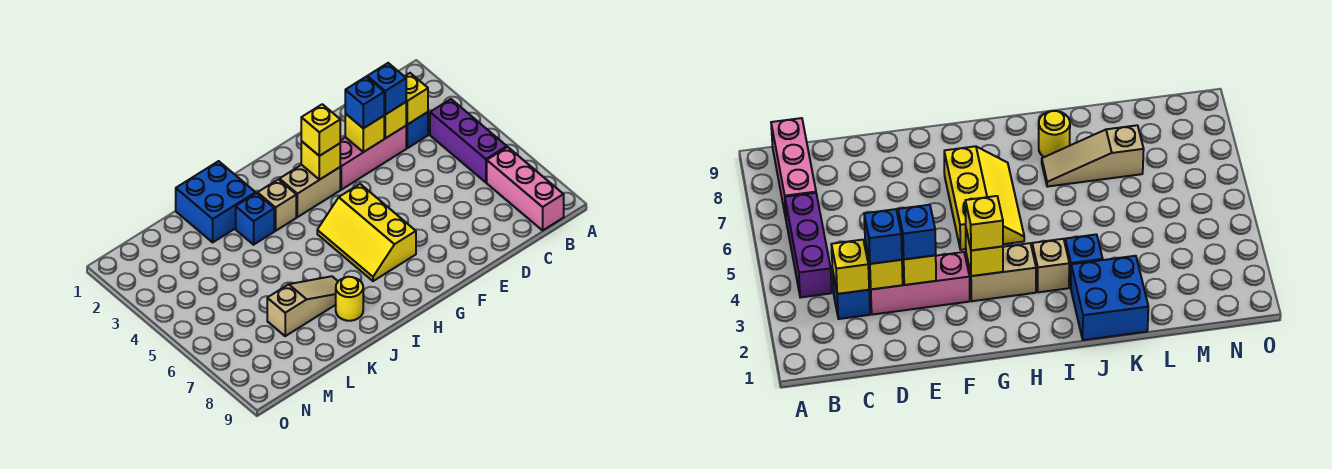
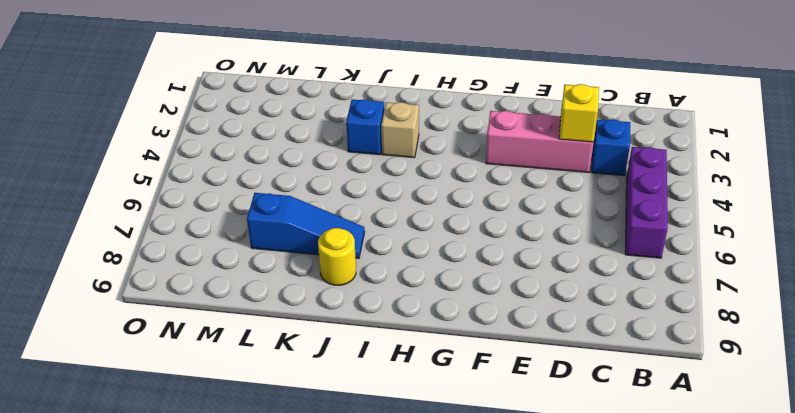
blue slope J7:L7 level 1 top L -> tan slope J7:L7 level 1 top L
none -> pink brick B7:B9 level 1
none -> tan brick G3:H3 level 1
none -> yellow slope G5:H7 level 1 top G

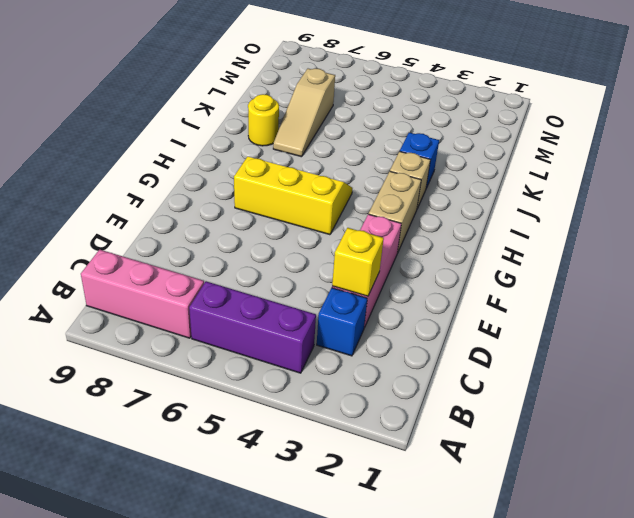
none -> blue brick J1:K2 level 1
none -> yellow brick C3 level 2
none -> yellow brick E3 level 2

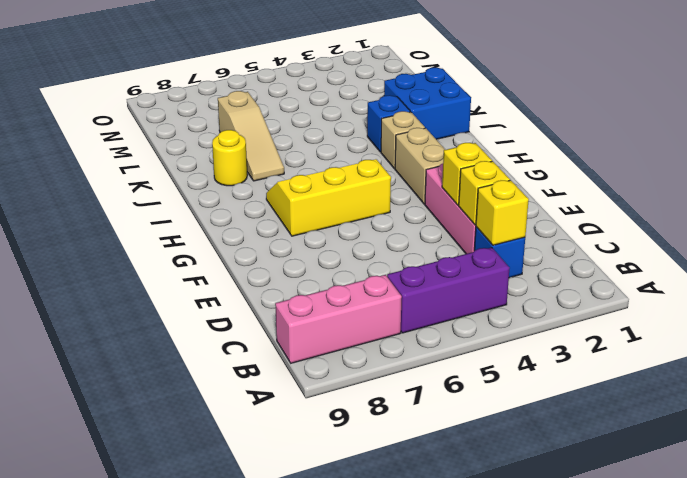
none -> yellow brick G3 level 2
none -> blue brick D3 level 3
none -> blue brick E3 level 3

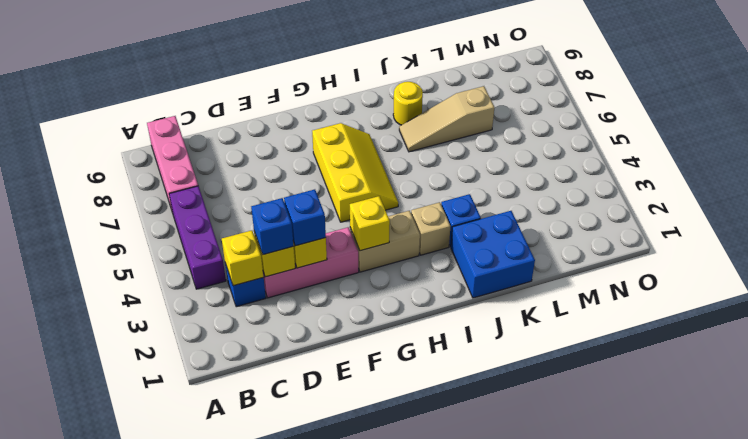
none -> yellow brick G3 level 3

